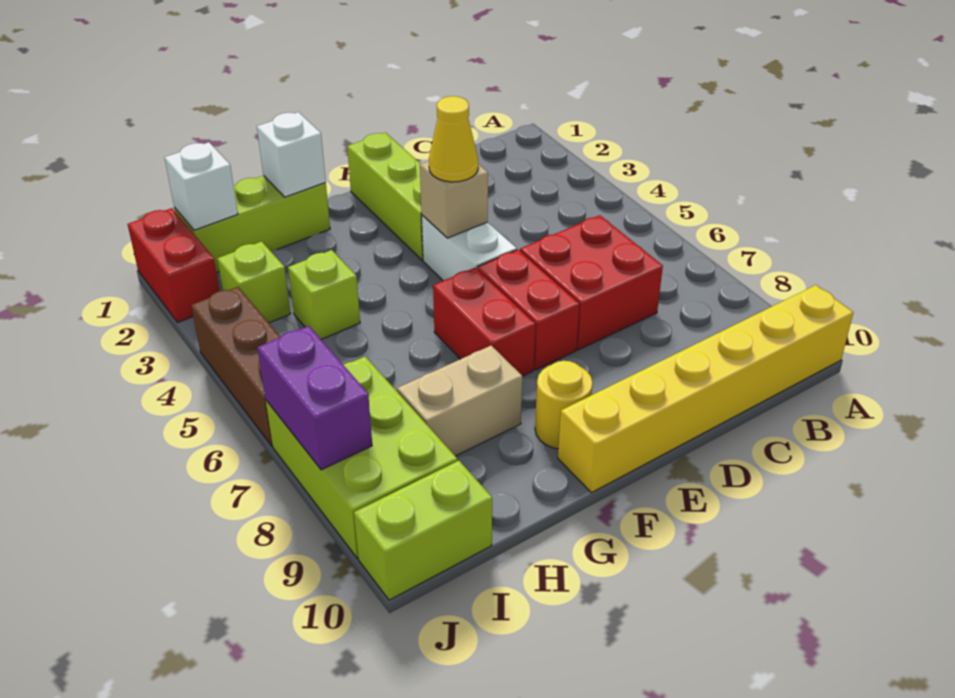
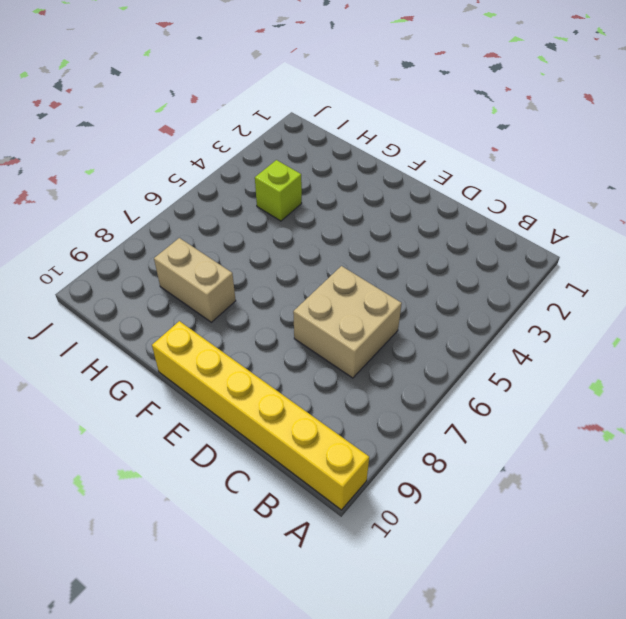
tan brick C6:D7 level 1 -> red brick C6:D7 level 1
none -> lime brick E1:E3 level 1
none -> white brick E4:E5 level 1
none -> red brick E6:E7 level 1

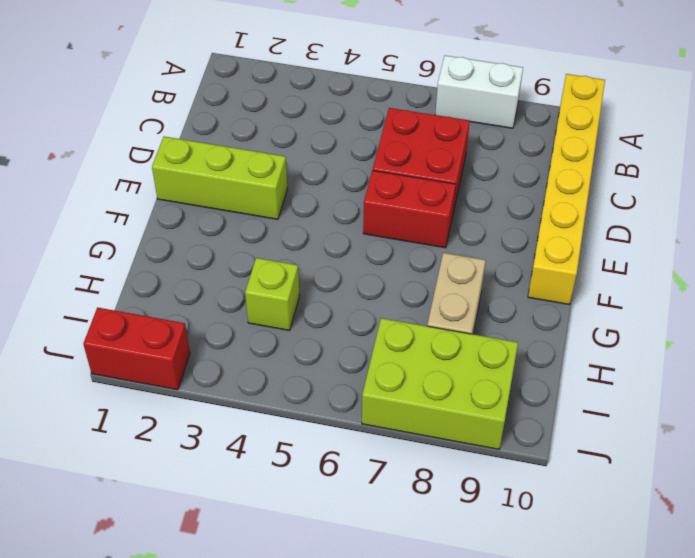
white brick A7:A8 level 1 -> white brick E4:E5 level 1
none -> red brick F6:F7 level 1
none -> yellow round brick F9 level 1
none -> lime brick G1:I1 level 1

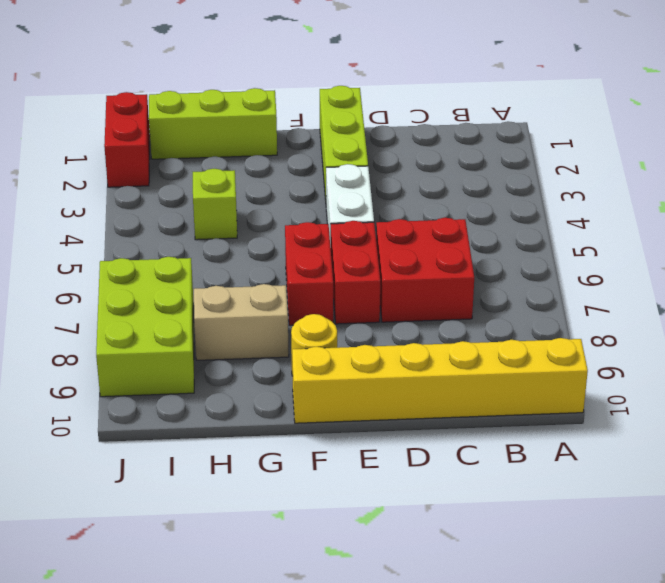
none -> lime brick I3 level 1
none -> lime brick I10:J10 level 1
none -> brown brick J4:J6 level 1

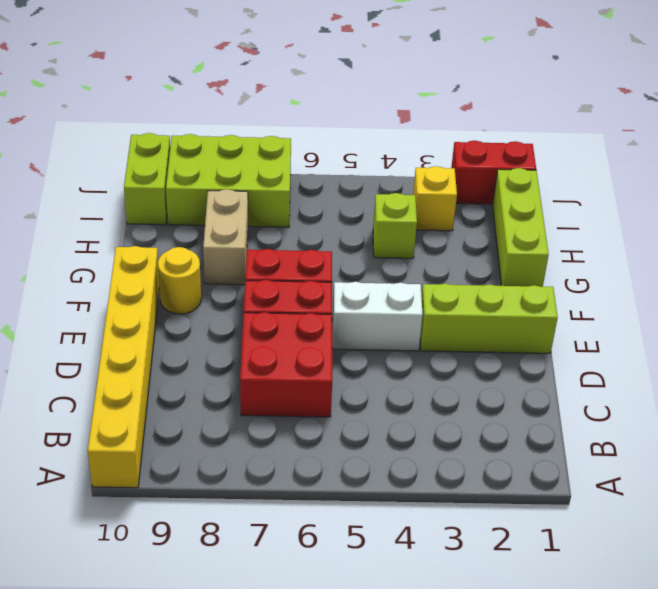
yellow brick I3 level 1 -> lime brick I3 level 1
none -> brown brick J4:J6 level 1
none -> tan brick E4 level 2
none -> white brick G1 level 2

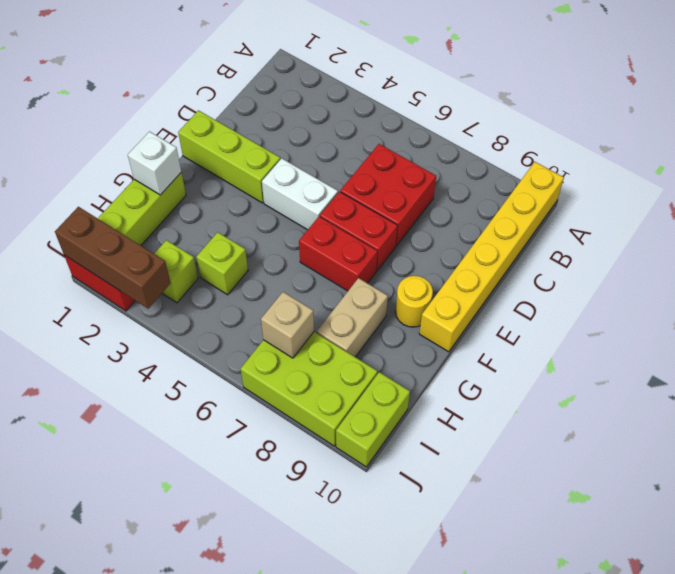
tan brick I7 level 2 -> tan brick E4 level 2
brown brick J1:J3 level 2 -> brown brick J4:J6 level 1
none -> white brick I1 level 2
none -> purple brick J7:J8 level 2
none -> yellow cone E4 level 3

